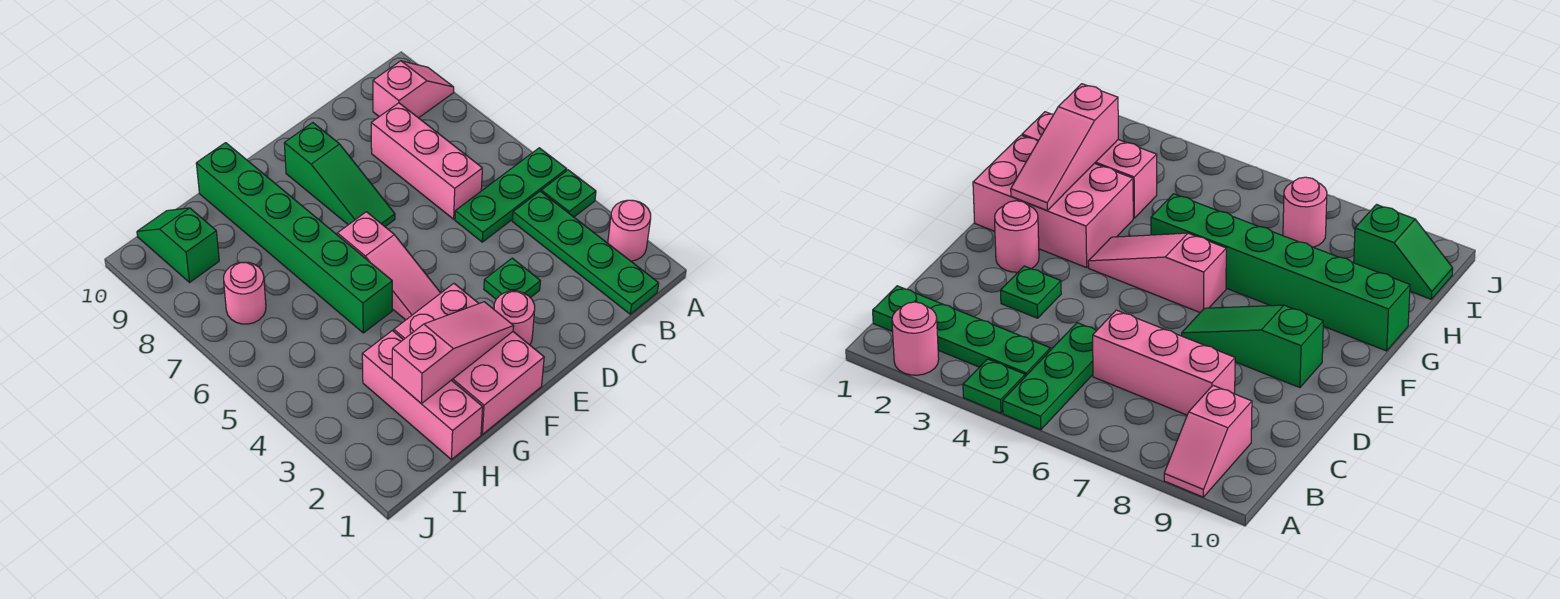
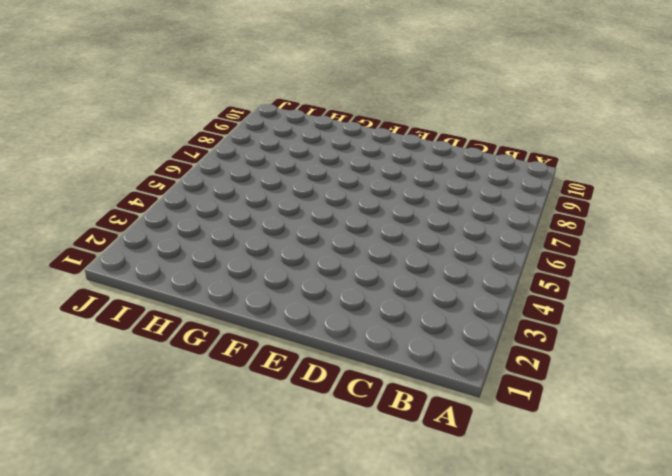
none -> pink round brick A2 level 1
none -> green plate A4 level 1
none -> green plate A5:C5 level 1

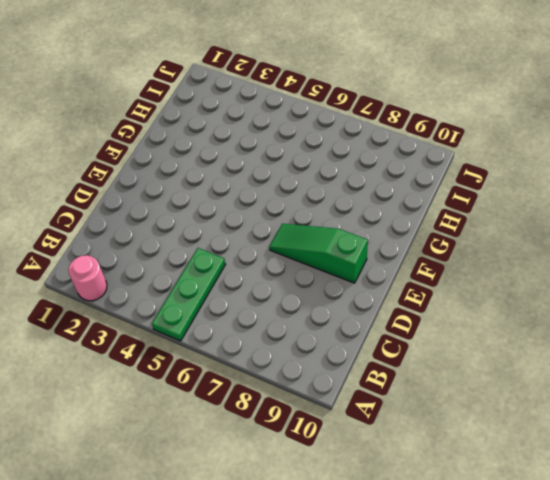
none -> green plate A4 level 1
none -> pink slope A9:B9 level 1 top B
none -> green plate B1:B4 level 1

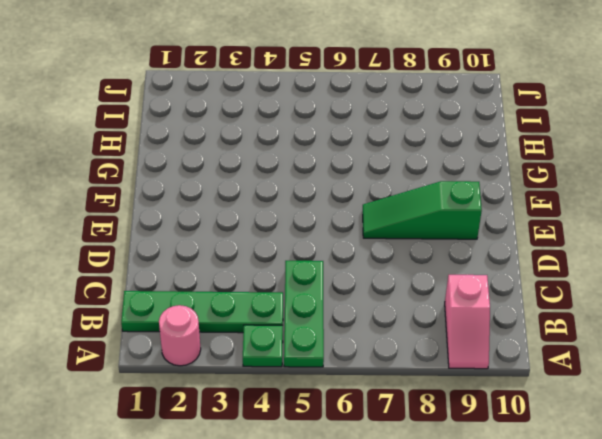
none -> pink brick C6:C8 level 1
none -> green plate D3 level 1
none -> pink round brick E2 level 1

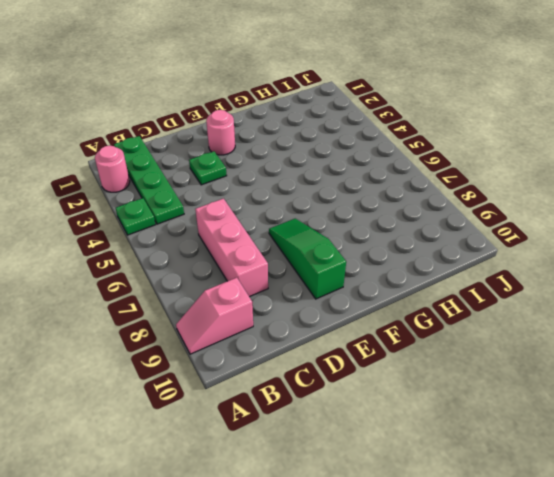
none -> green plate A5:C5 level 1
none -> pink brick F1:G3 level 1
none -> pink slope F4:F6 level 1 top 6

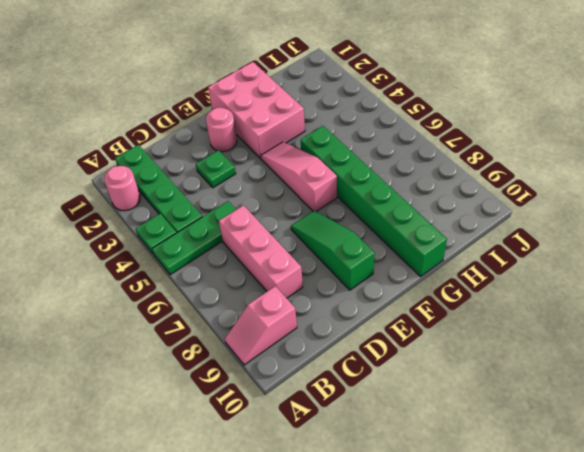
none -> pink brick H1:H3 level 1
none -> pink round brick I7 level 1
none -> green slope I9:I10 level 1 top 9

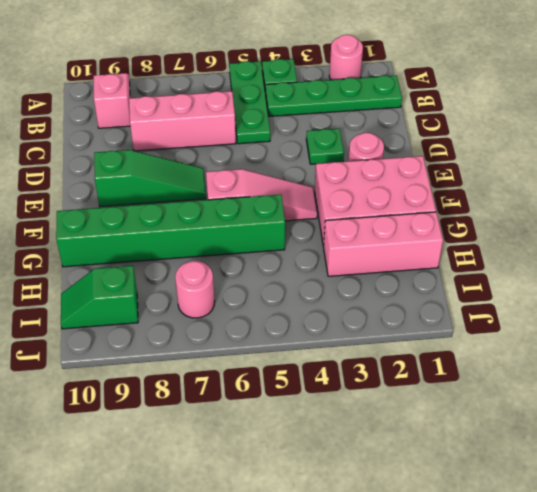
none -> pink slope F2:H2 level 2 top H

